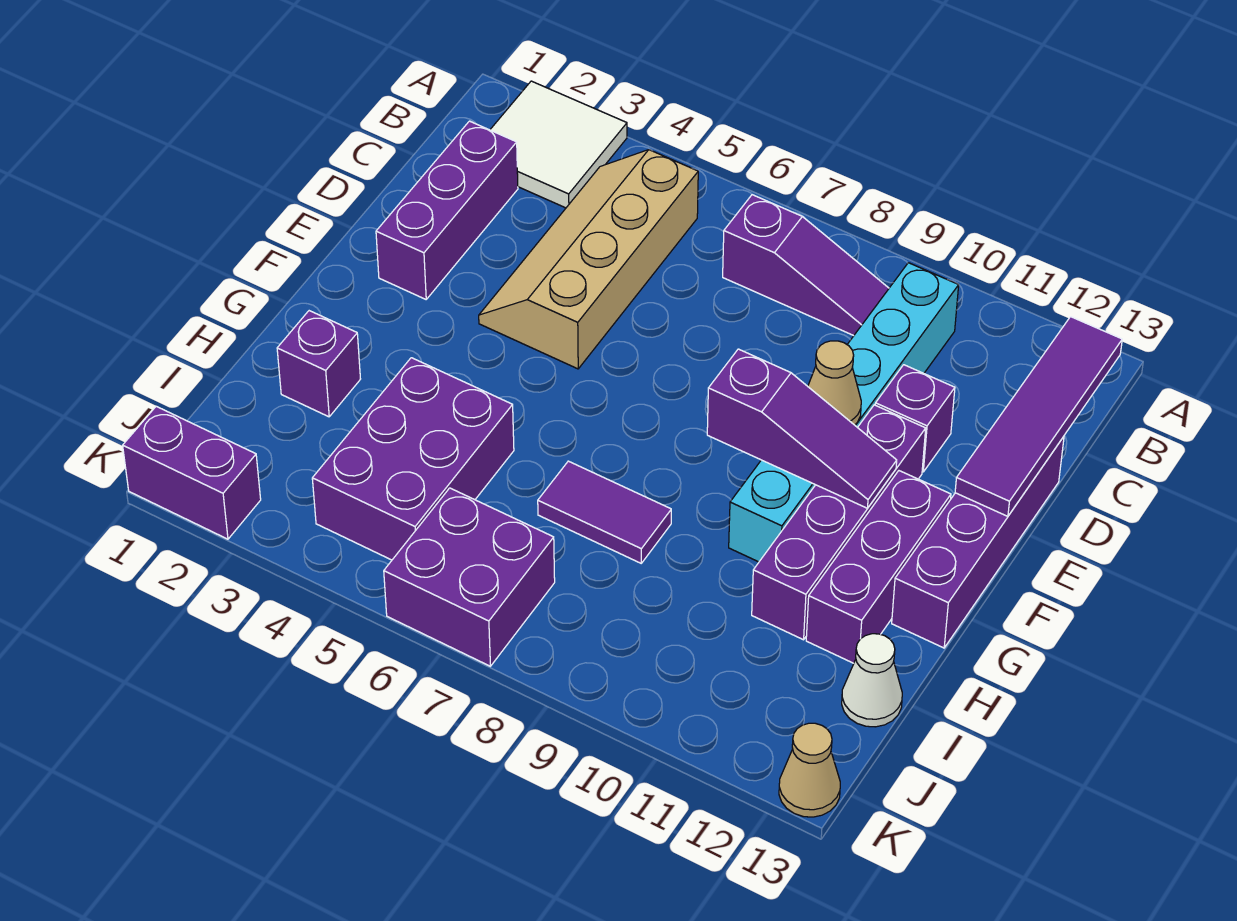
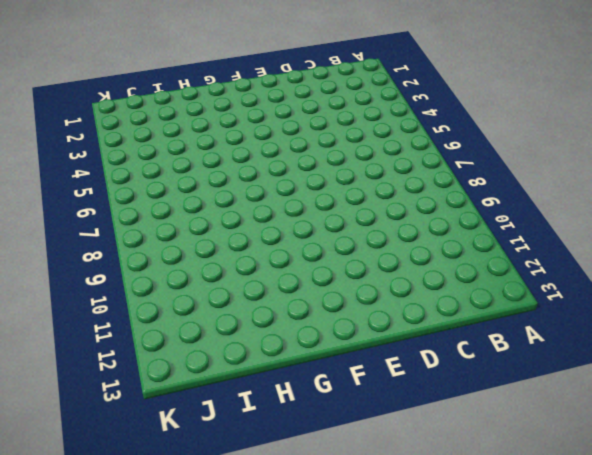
none -> white tile A2:B3 level 1
none -> tan slope B4:E5 level 1 top 5
none -> purple slope B7:B9 level 1 top 7

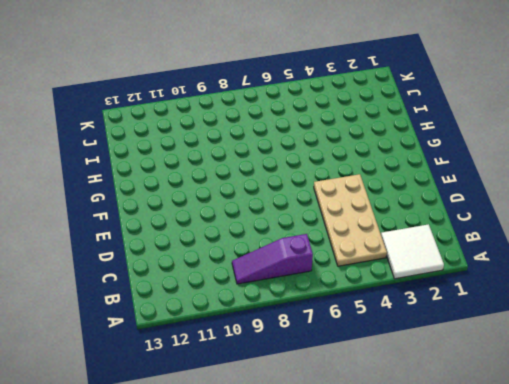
tan plate B4:E5 level 1 -> tan slope B4:E5 level 1 top 5
none -> cyan brick B10:G10 level 1
none -> purple brick C2:E2 level 1
none -> purple brick D11 level 1

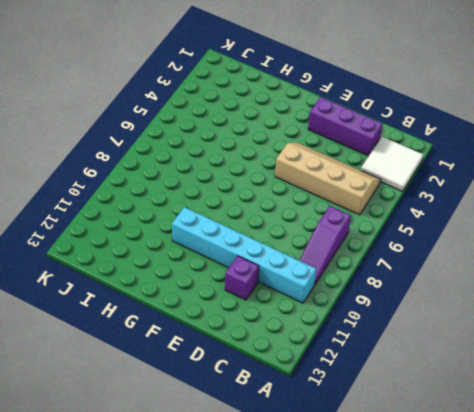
none -> purple brick D13:G13 level 1
none -> purple brick E11:H11 level 1
none -> purple brick F12:H12 level 1

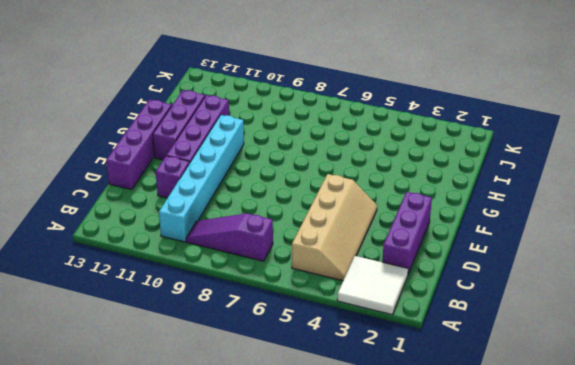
none -> purple brick H2 level 1
none -> purple brick H4:J5 level 1
none -> purple tile H7:H8 level 1

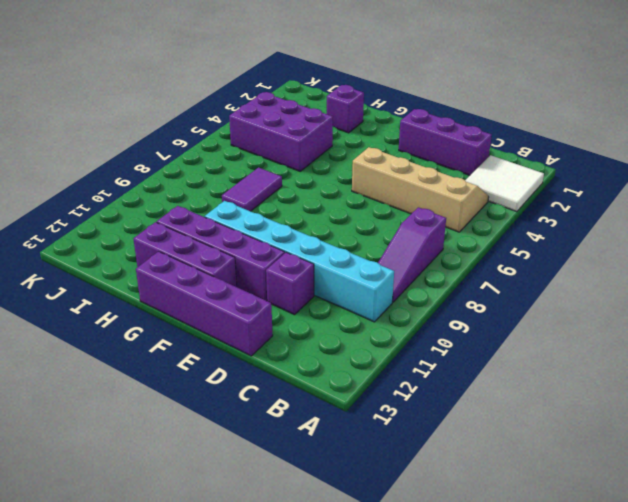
none -> white cone I13 level 1
none -> purple brick J6:K7 level 1
none -> purple brick K1:K2 level 1

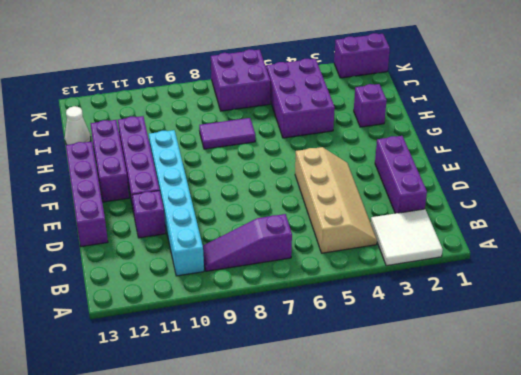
none -> tan cone K13 level 1
none -> purple tile B13:E13 level 2
none -> tan cone E10 level 2

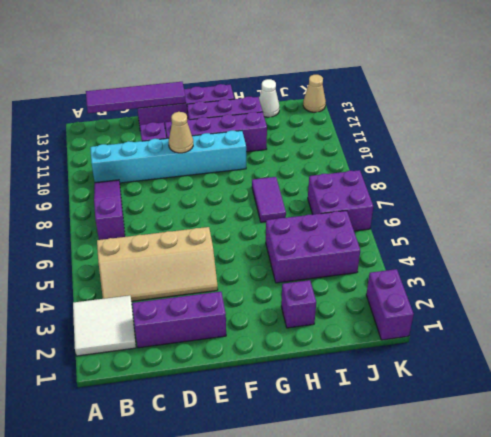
none -> purple slope F9:F11 level 2 top 9

